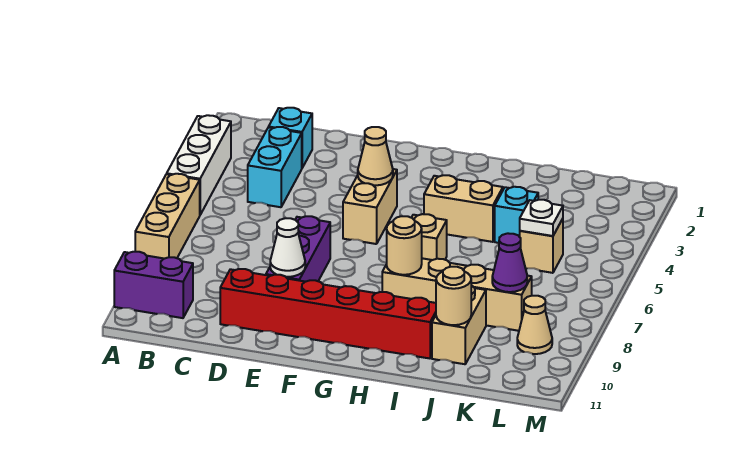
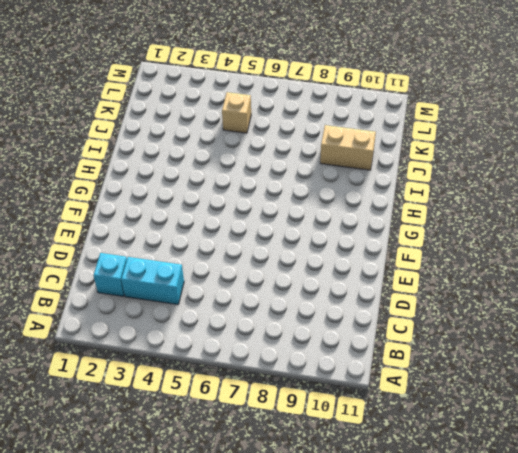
none -> white brick A3:A5 level 1
none -> tan brick A6:A8 level 1
none -> purple brick A10:B10 level 1

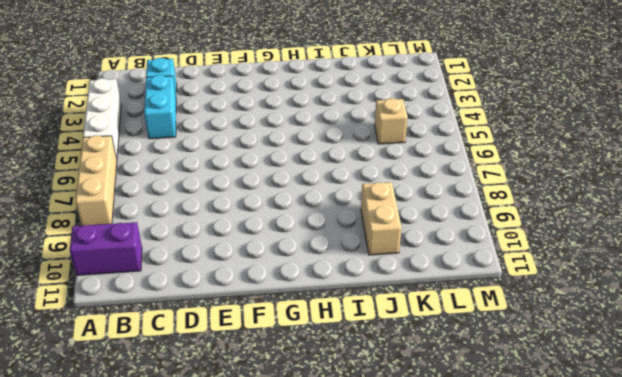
none -> red brick D10:I10 level 1
none -> purple brick E7:E9 level 1
none -> tan brick F4:F5 level 1

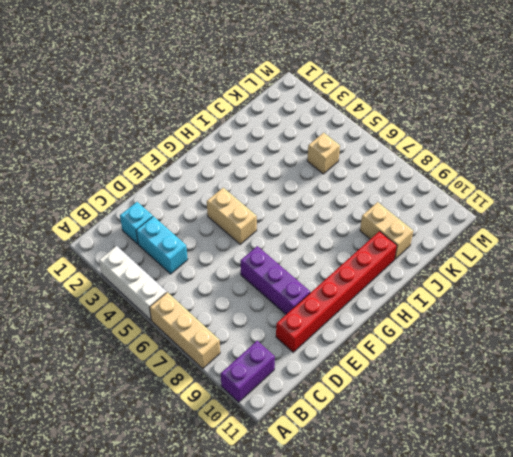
none -> tan brick H4:I4 level 1
none -> tan brick H6 level 1
none -> tan brick H8:K8 level 1

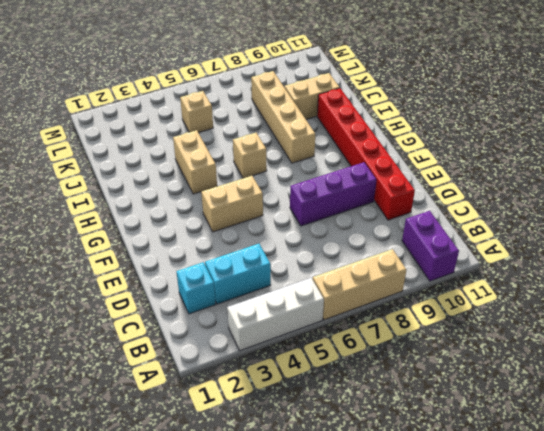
none -> cyan brick J4 level 1
none -> tan cone L9 level 1
none -> white cone E9 level 2

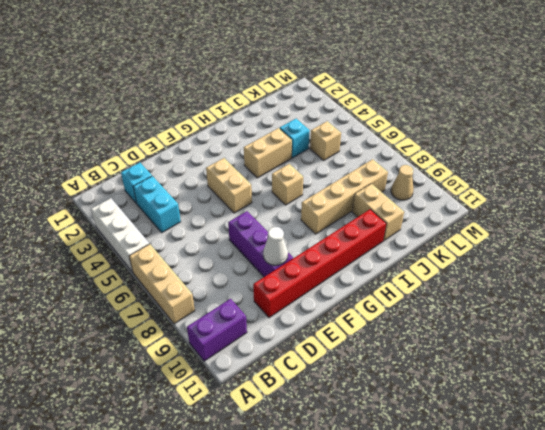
none -> tan cone F4 level 2
none -> tan round brick H8 level 2
none -> tan round brick J10 level 2

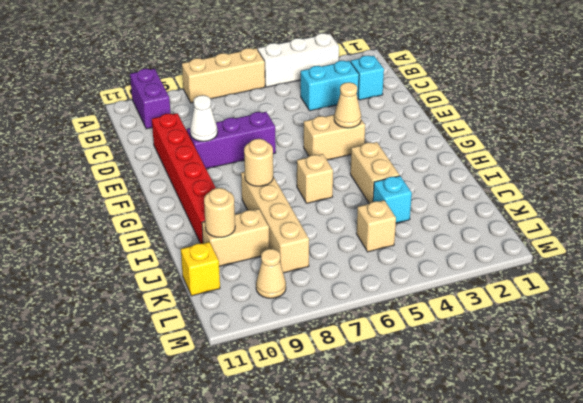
yellow brick K11 level 1 -> none
none -> white plate K5 level 2
none -> purple cone K8 level 2

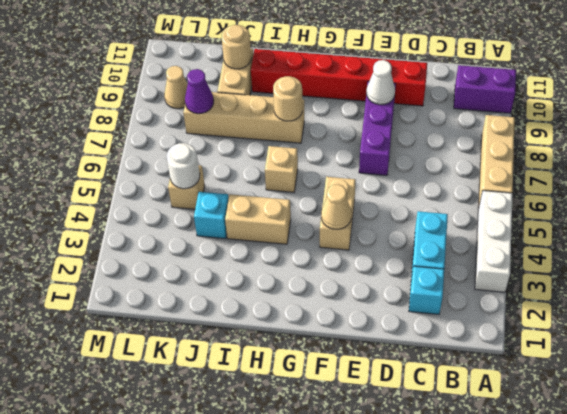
white round brick K5 level 2 -> white plate K5 level 2

